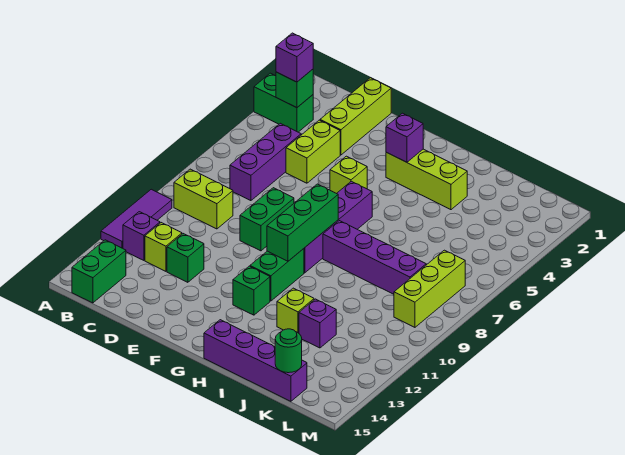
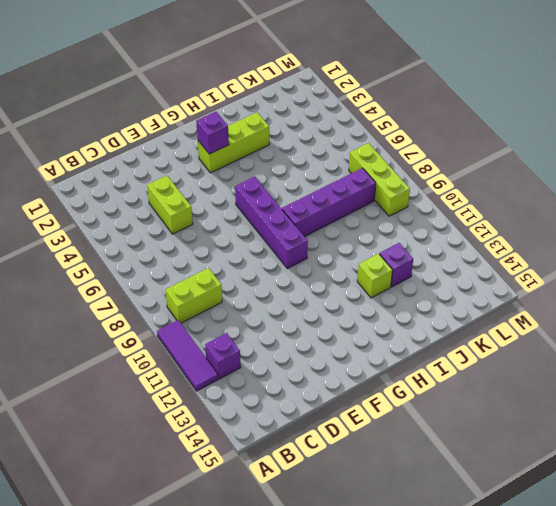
none -> green brick A3:B3 level 1
none -> green brick B14:B15 level 1
none -> purple brick C5:C7 level 1

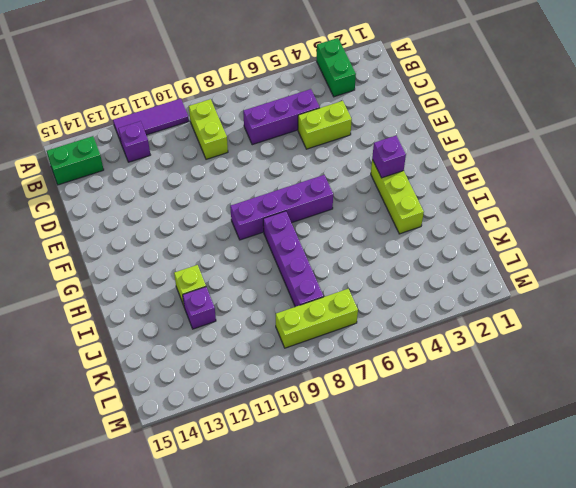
none -> lime brick C12 level 1
none -> lime brick D1:D3 level 1
none -> green brick D12 level 1

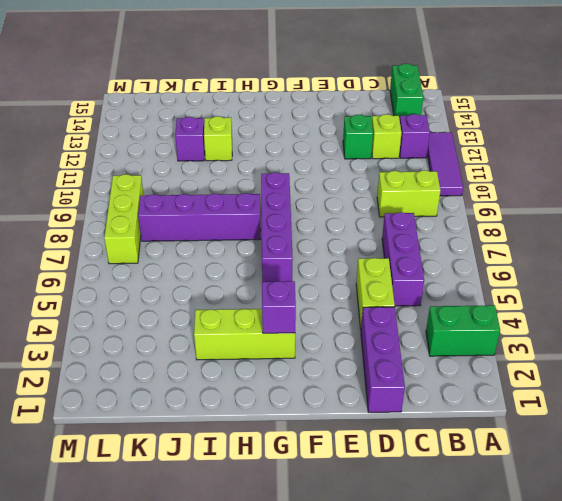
purple brick D1:D3 level 1 -> lime brick D1:D3 level 1
none -> green brick E8:E9 level 1
none -> lime brick F5 level 1
none -> green brick G10:G11 level 1

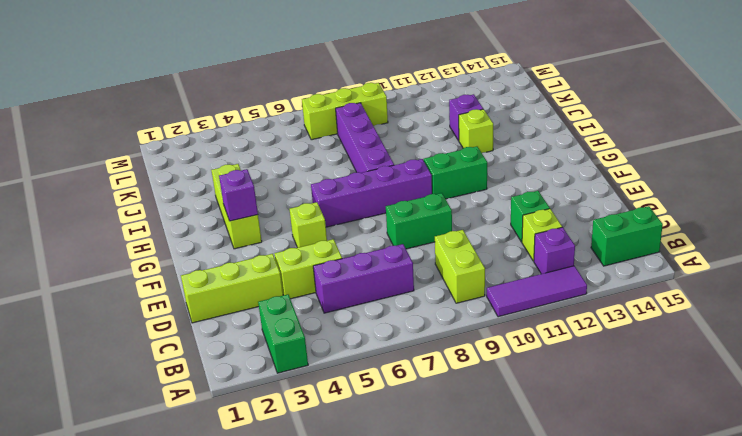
none -> green brick G12 level 1
none -> purple brick H15:K15 level 1
none -> green brick B3 level 2

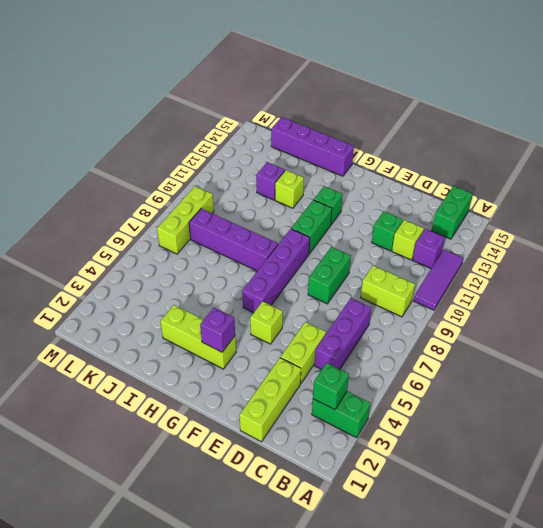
none -> green brick G8:G10 level 2
none -> green round brick K15 level 2
none -> purple brick B3 level 3

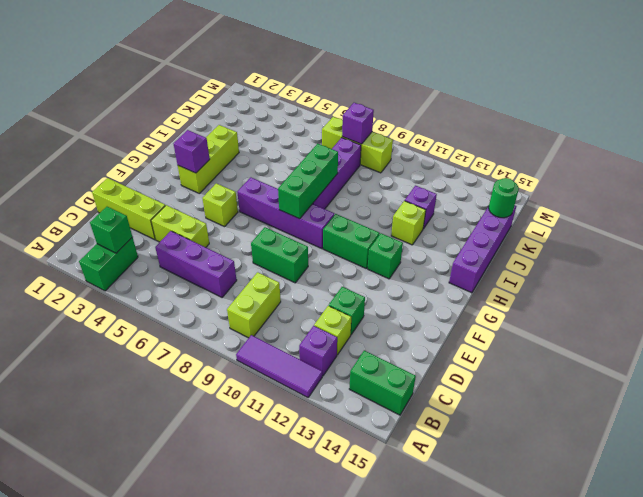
green brick G8:I8 level 2 -> green brick G8:G10 level 2
purple brick L8 level 2 -> purple brick B3 level 3

